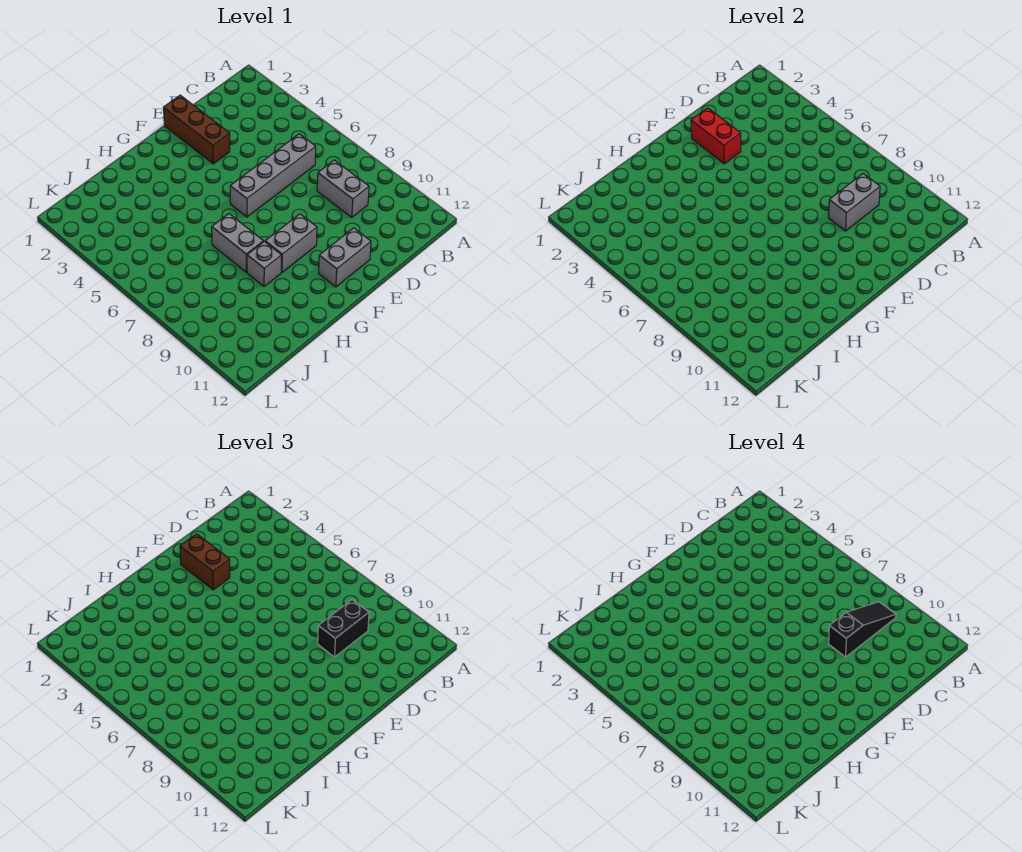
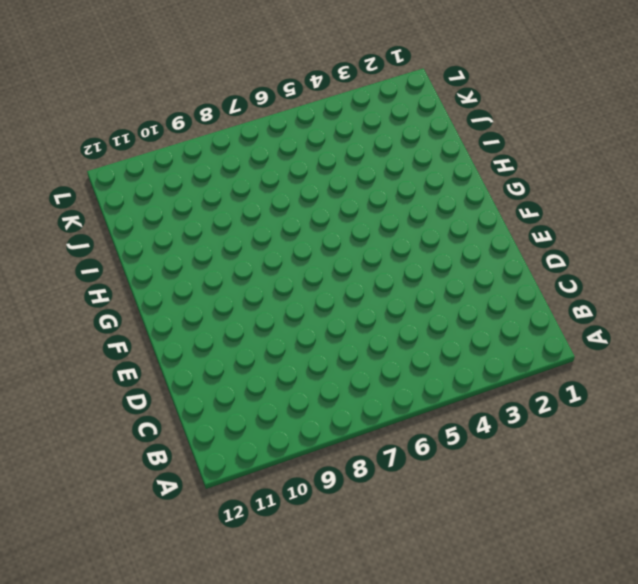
none -> grey brick C6:F6 level 1
none -> grey brick C8:C9 level 1
none -> brown brick E1:E3 level 1

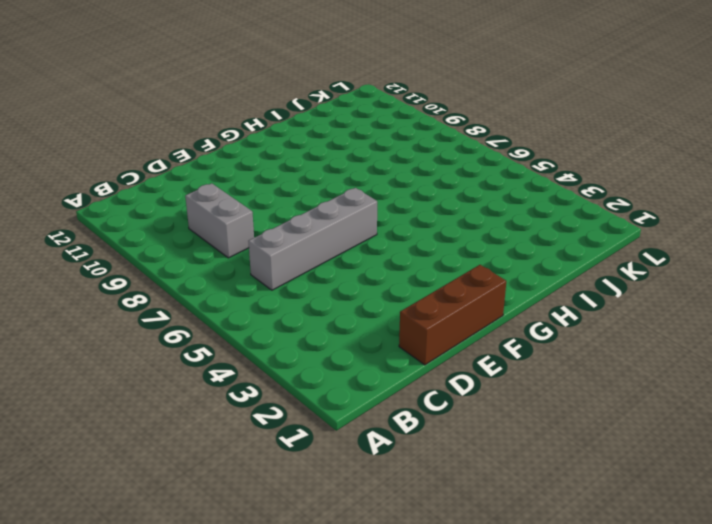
brown brick D1:F1 level 1 -> brown brick E1:E3 level 1
none -> grey brick E11:F11 level 1
none -> grey brick F9:G9 level 1
none -> grey brick H7:H8 level 1

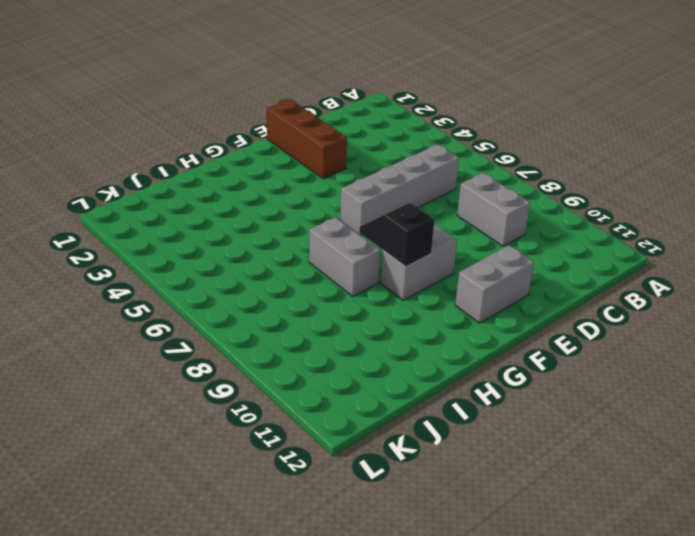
black slope G8:G9 level 2 top 9 -> none
none -> grey brick H9 level 1
none -> grey brick C9:D9 level 2
none -> red brick E2:E3 level 2

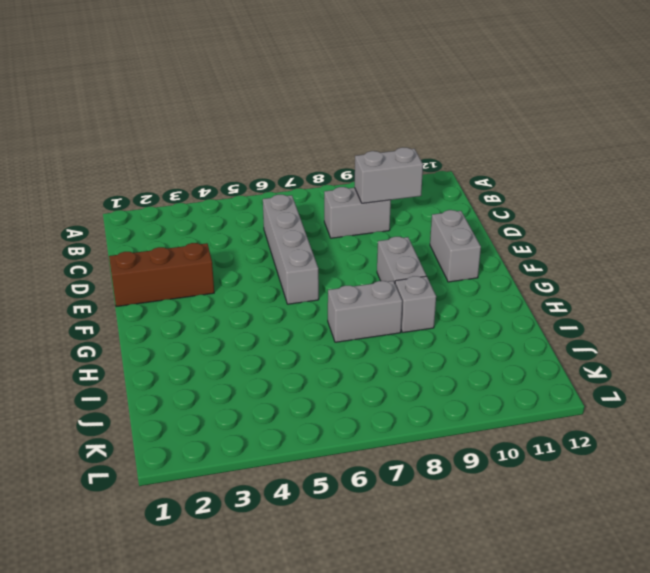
grey brick C9:C10 level 2 -> grey brick C9:D9 level 2
none -> red brick E2:E3 level 2
none -> black brick C9:D9 level 3
none -> brown brick E2:E3 level 3

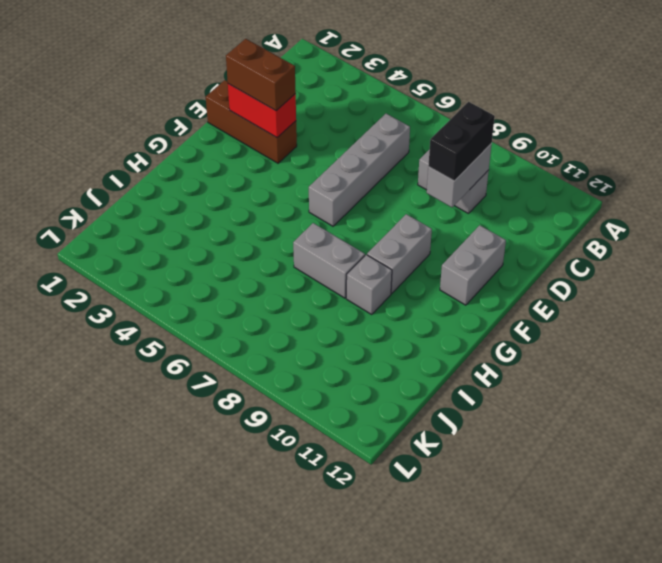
none -> black slope B9:D9 level 4 top D

